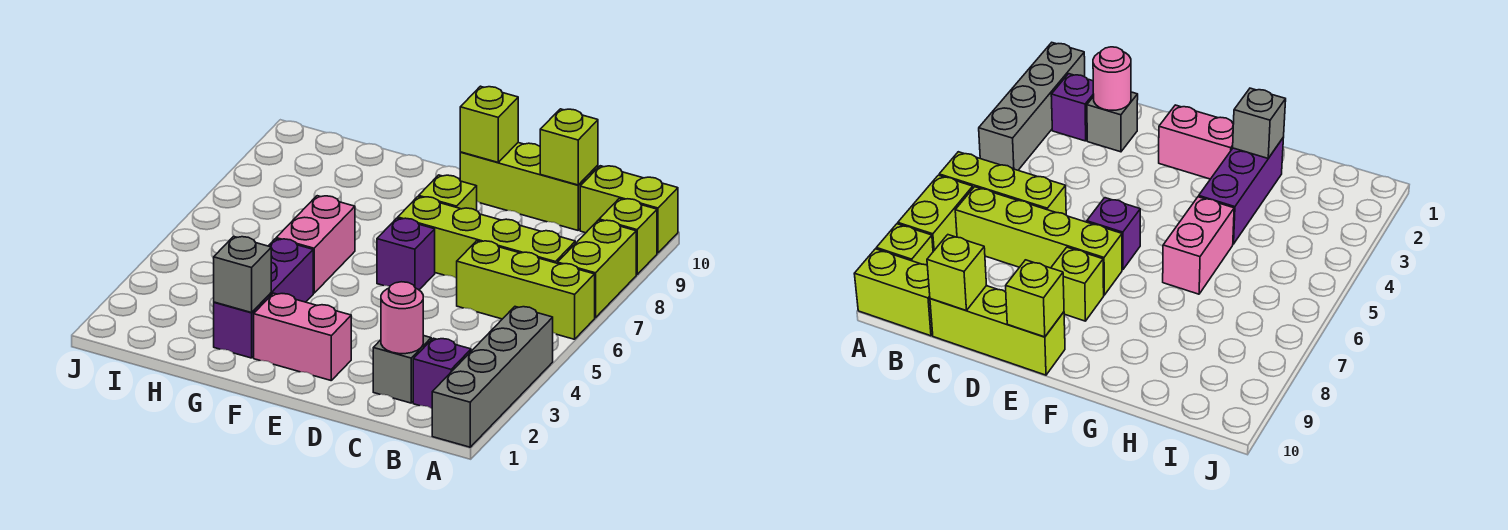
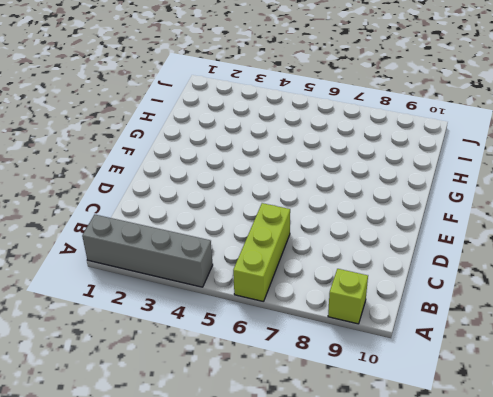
none -> lime brick A7:A8 level 1
none -> lime brick A10:B10 level 1
none -> purple brick B2 level 1

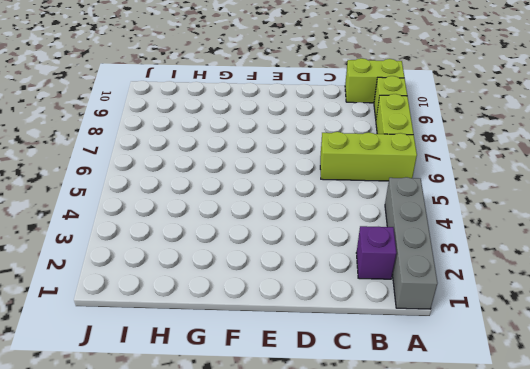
none -> lime brick B7:E7 level 1
none -> grey brick C2 level 1
none -> lime brick C10:E10 level 1

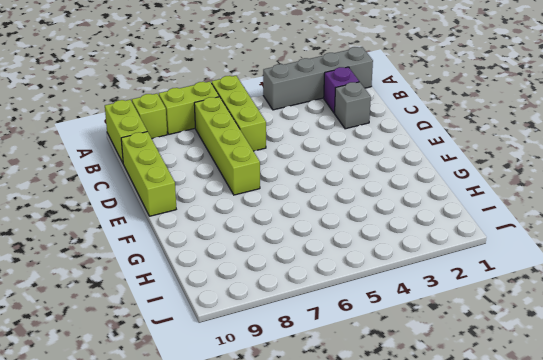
none -> pink brick E2:F2 level 1
none -> purple brick E6 level 1
none -> lime brick E8 level 1

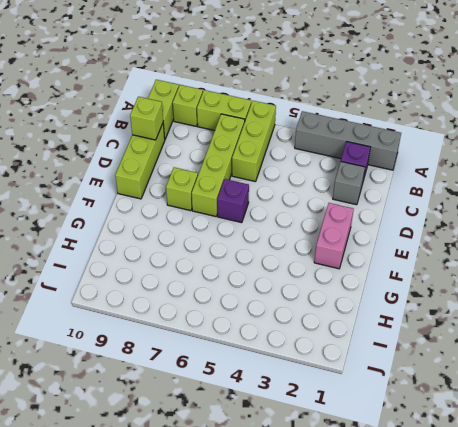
none -> purple brick G2:G4 level 1
none -> pink brick G5:G6 level 1
none -> pink round brick C2 level 2

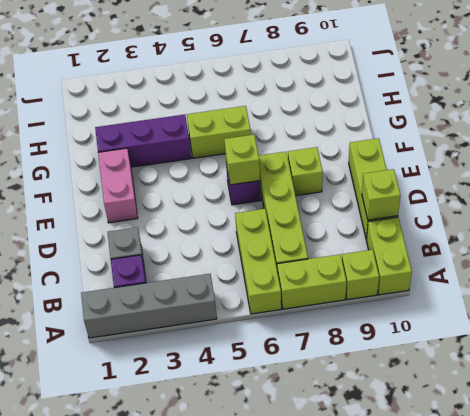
lime brick E6 level 2 -> lime brick E10 level 2
lime brick G5:G6 level 1 -> pink brick G5:G6 level 1
none -> pink round brick C2 level 2
none -> grey brick G2 level 2

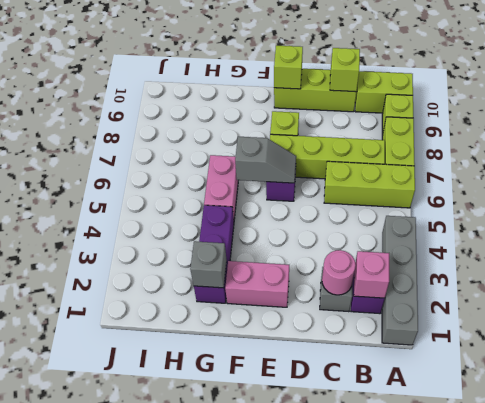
pink brick B2 level 2 -> none
grey slope E6:F6 level 2 top F -> none

